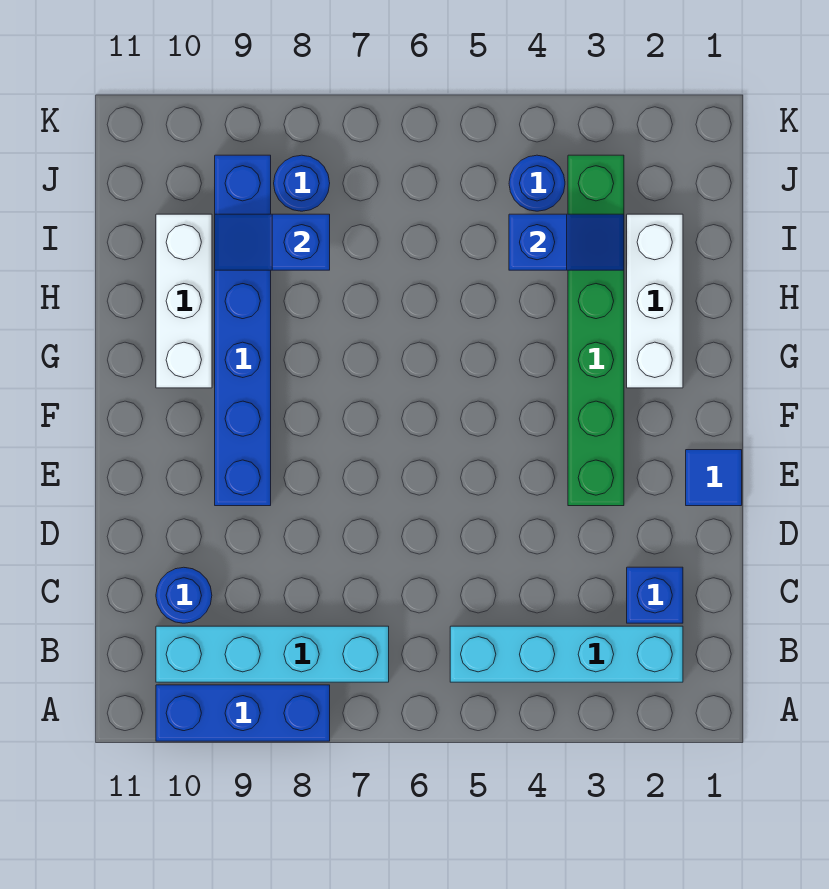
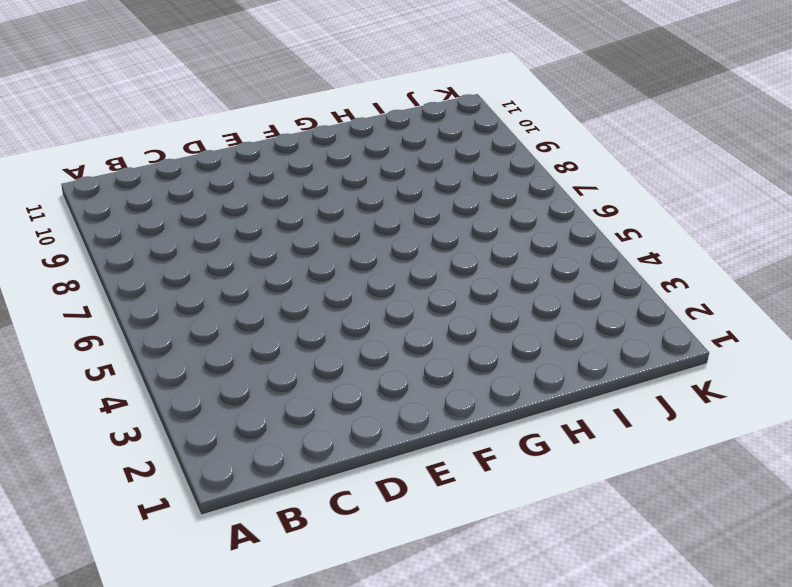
none -> blue brick A8:A10 level 1
none -> cyan brick B2:B5 level 1
none -> cyan brick B7:B10 level 1

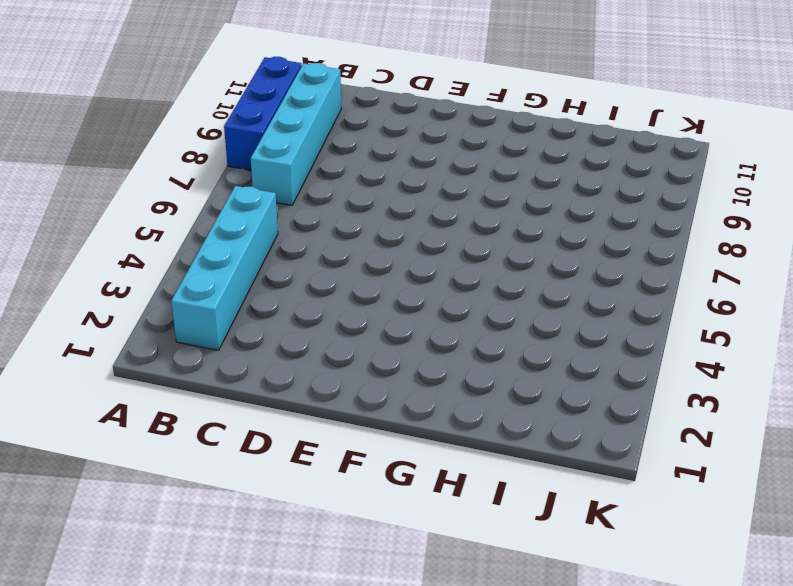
none -> blue brick C2 level 1
none -> blue round brick C10 level 1
none -> blue tile E1 level 1

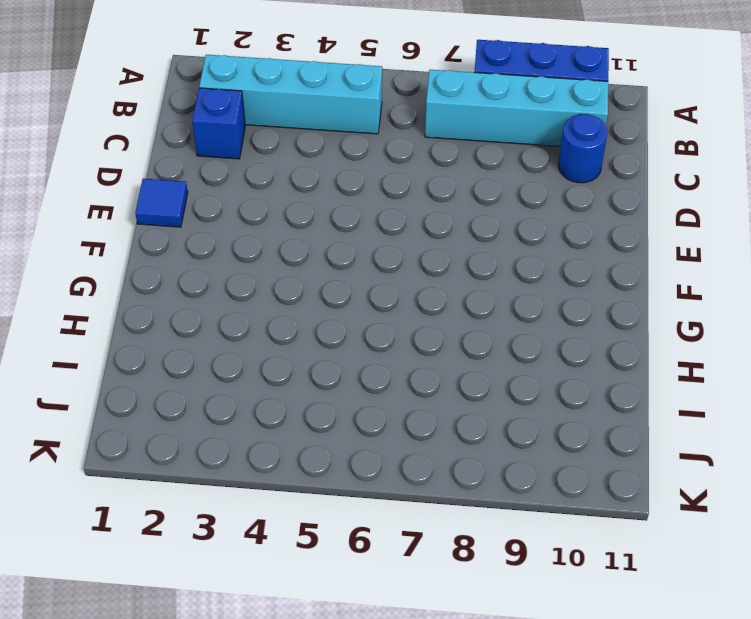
none -> green brick E3:J3 level 1
none -> blue brick E9:J9 level 1
none -> white brick G2:I2 level 1

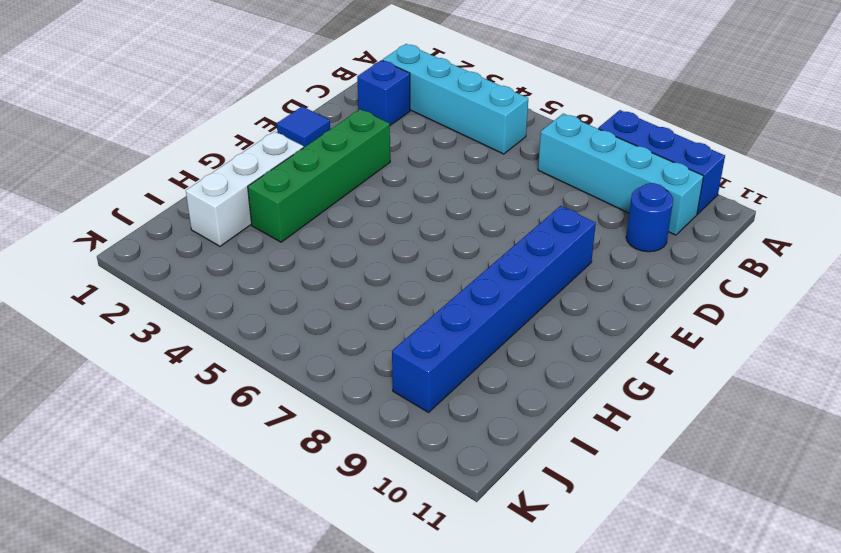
green brick E3:H3 level 1 -> green brick E3:J3 level 1
none -> white brick G10:I10 level 1
none -> blue round brick J4 level 1
none -> blue round brick J8 level 1

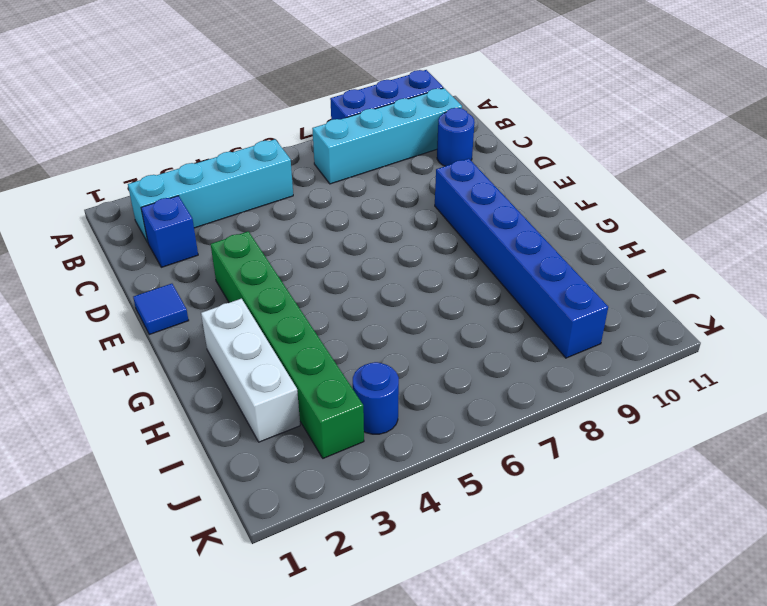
none -> white brick G10:I10 level 1
none -> blue round brick J8 level 1
none -> blue slope I3:I4 level 2 top 4

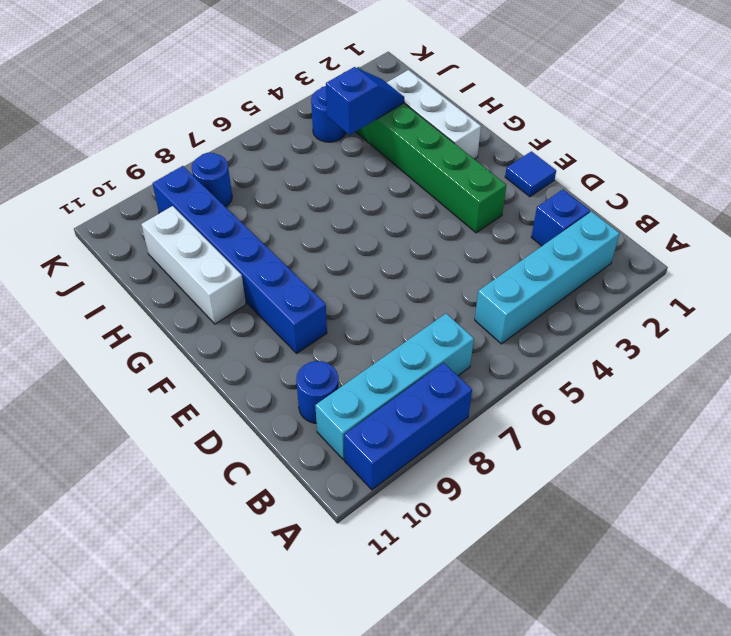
none -> blue slope I8:I9 level 2 top 8

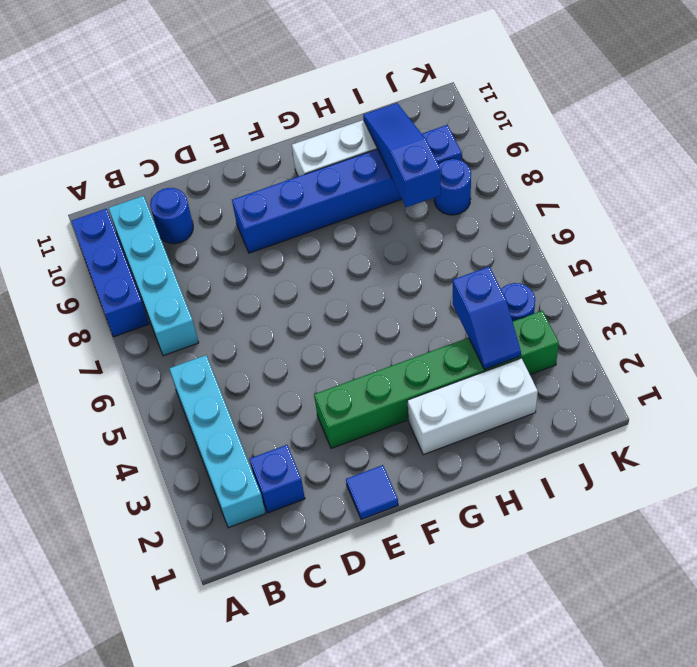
blue slope I8:I10 level 2 top 8 -> blue slope I8:I9 level 2 top 8

